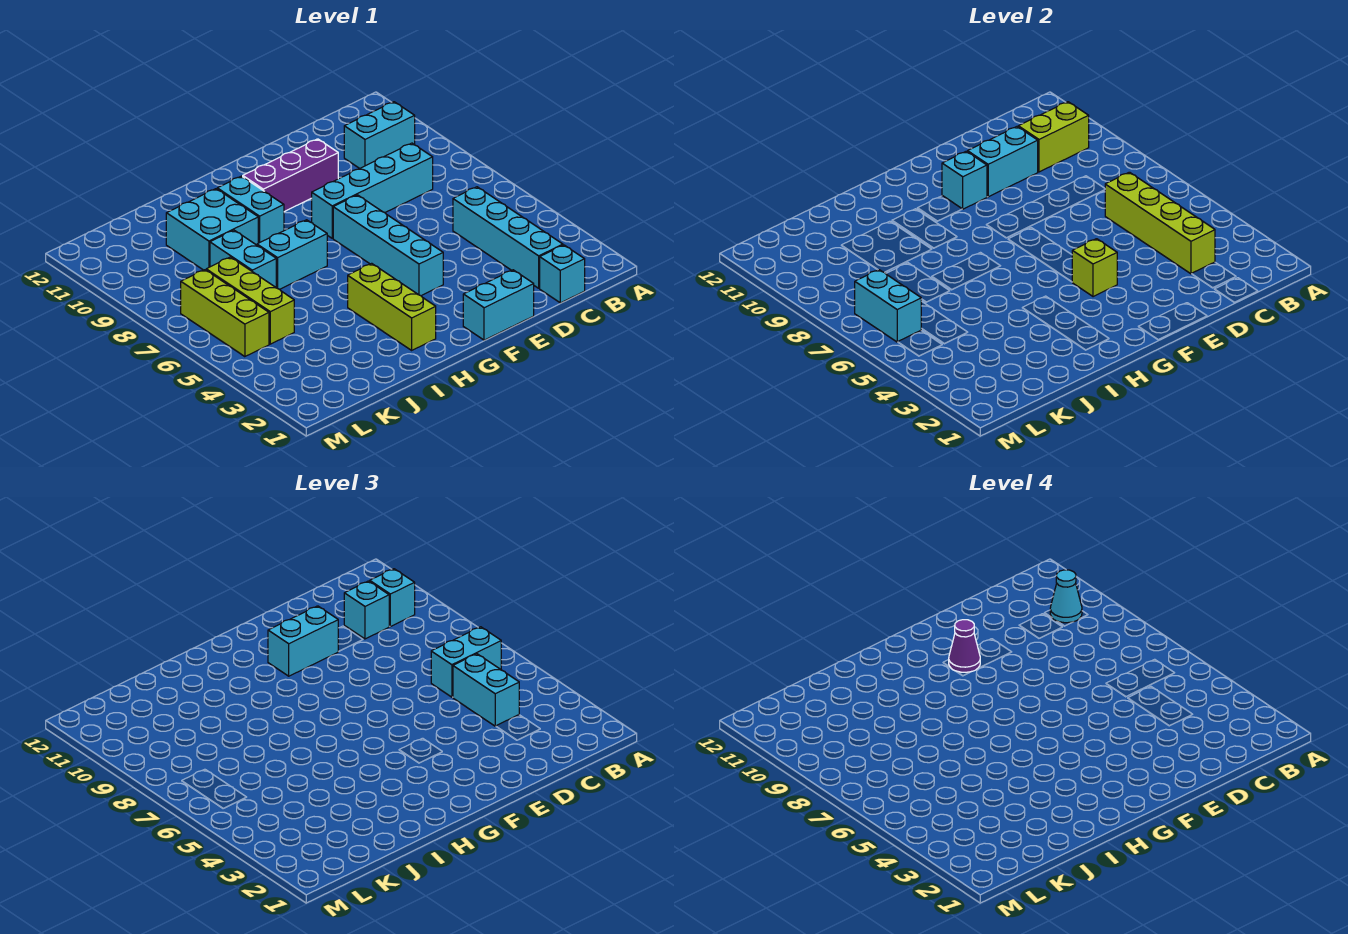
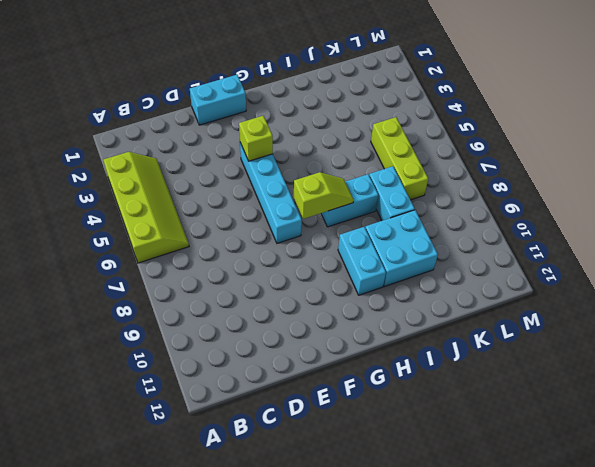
lime slope A3:B6 level 1 top A -> none
lime slope G7:H7 level 2 top G -> none
none -> cyan brick B10:C10 level 1
none -> cyan brick C1 level 1
none -> cyan brick C2:C5 level 1

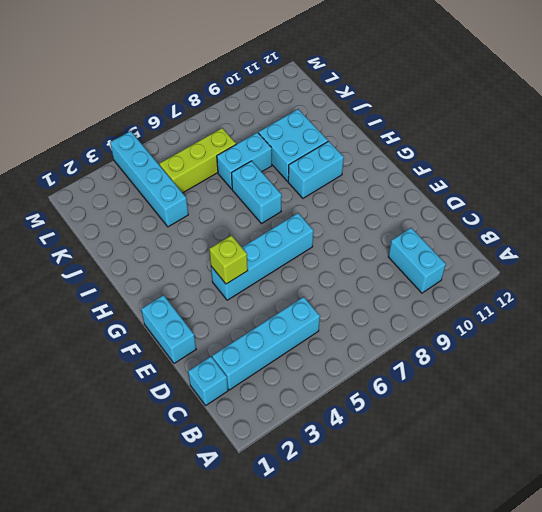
cyan brick J4:M4 level 1 -> cyan brick C8:F8 level 1
none -> purple brick E10:G10 level 1
none -> lime brick H2:H4 level 1
none -> lime brick L5:L7 level 1

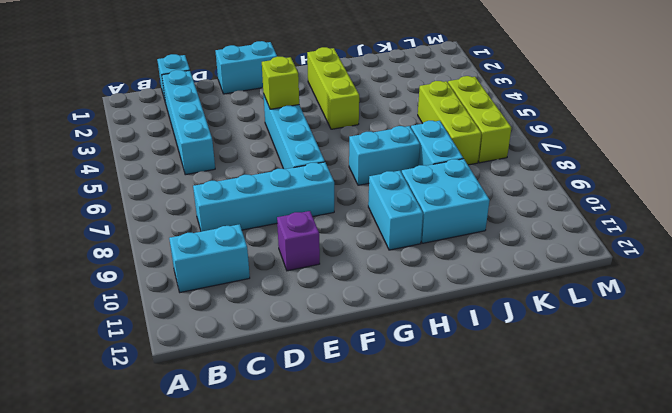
purple brick E10 level 1 -> purple brick E10:G10 level 1
none -> lime brick B10:C10 level 2
none -> lime brick C3:C6 level 2
none -> cyan brick D10:E10 level 2

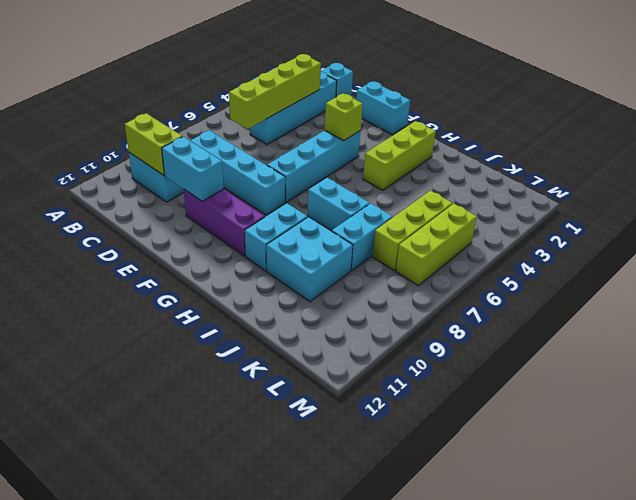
none -> cyan brick F10 level 2
none -> cyan brick L6:L7 level 2
none -> cyan brick B6:C6 level 3

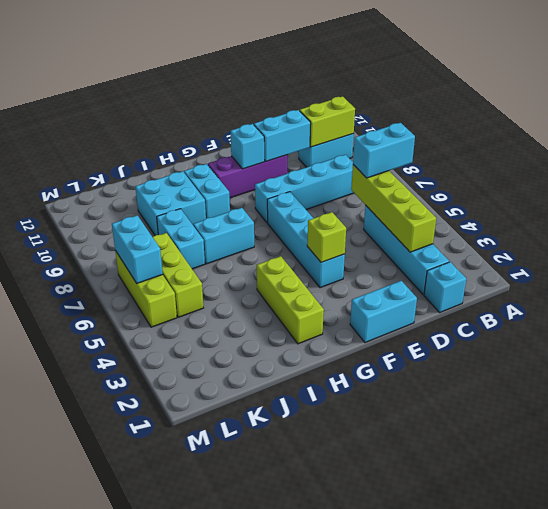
none -> cyan brick B10 level 3
none -> cyan brick C4:C5 level 3
none -> cyan brick C10 level 3

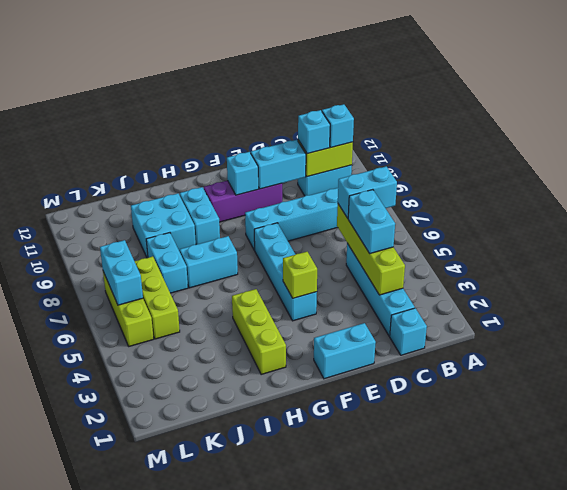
none -> cyan brick E10:F10 level 3
none -> cyan cone B10 level 4
none -> purple cone F10 level 4

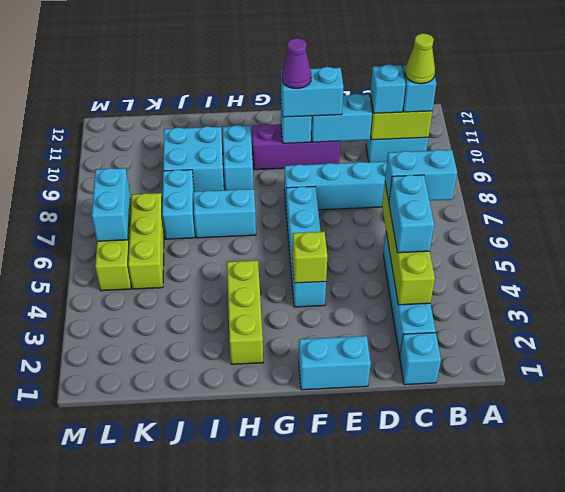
lime cone B10 level 4 -> cyan cone B10 level 4

